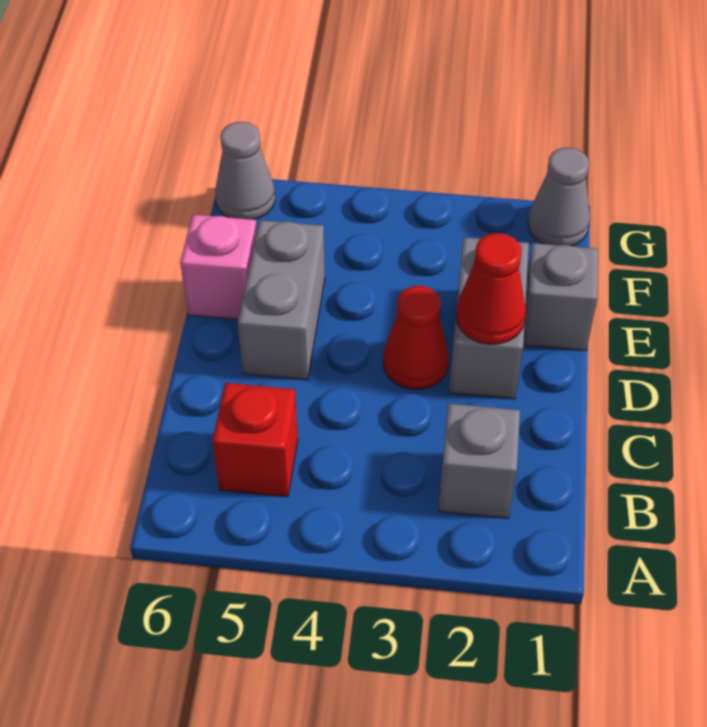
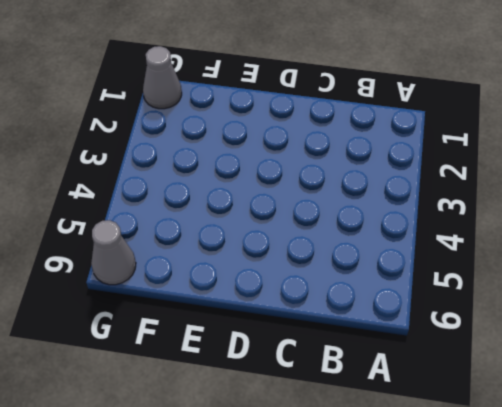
none -> grey brick B2 level 1
none -> red brick B5 level 1

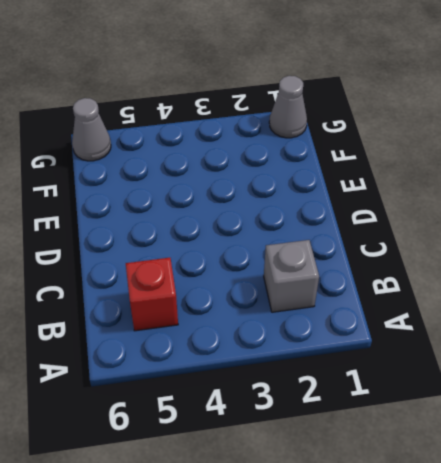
none -> grey brick D2:E2 level 1
none -> red cone D3 level 1

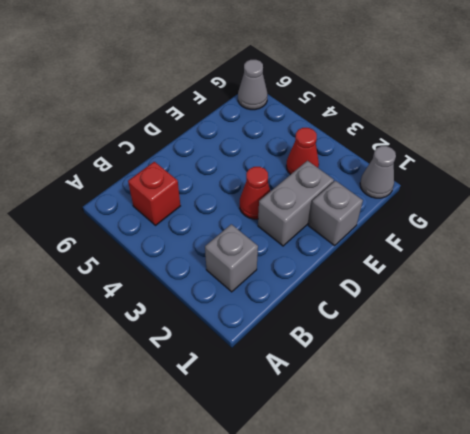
red cone F3 level 1 -> red cone D2 level 2
none -> grey brick D5:E5 level 1
none -> pink brick E6 level 1

